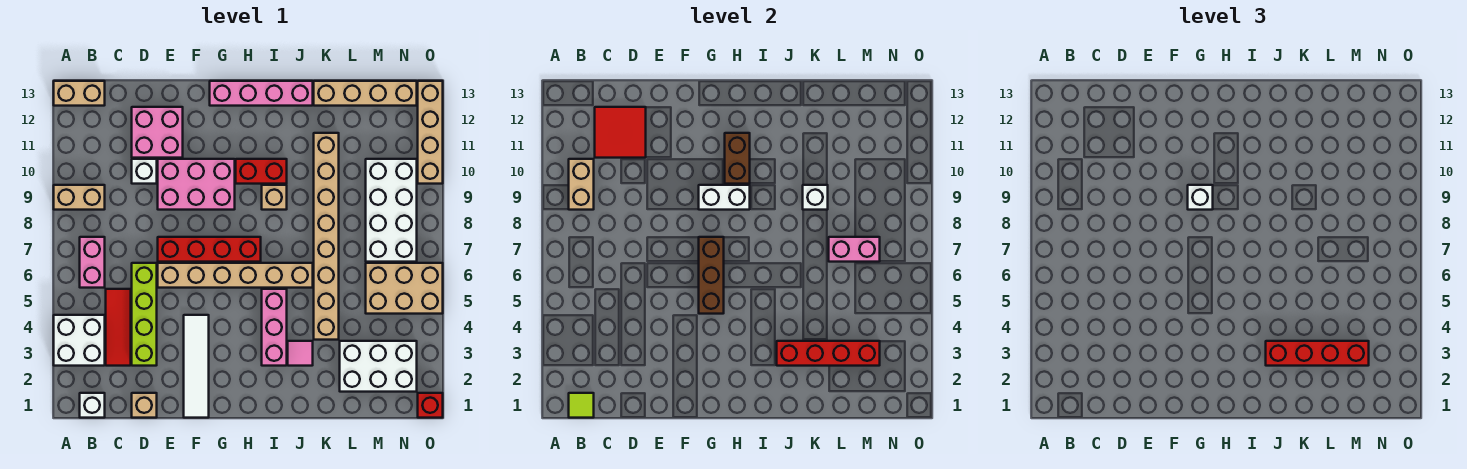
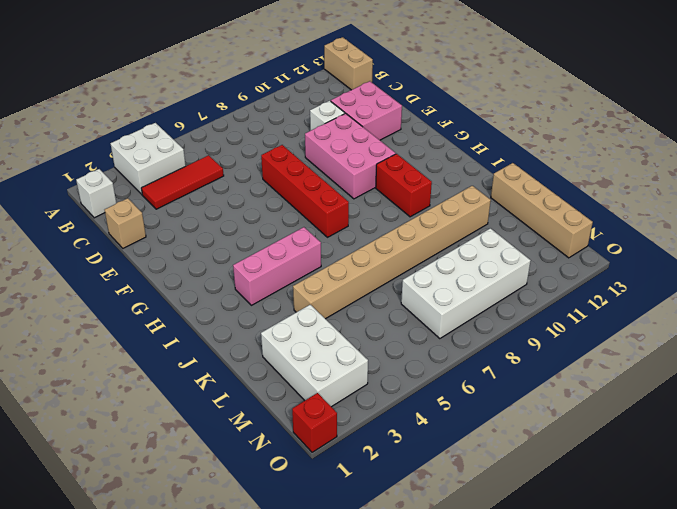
none -> tan brick A9:B9 level 1
none -> pink brick B6:B7 level 1
none -> lime brick D3:D6 level 1
none -> tan brick E6:J6 level 1

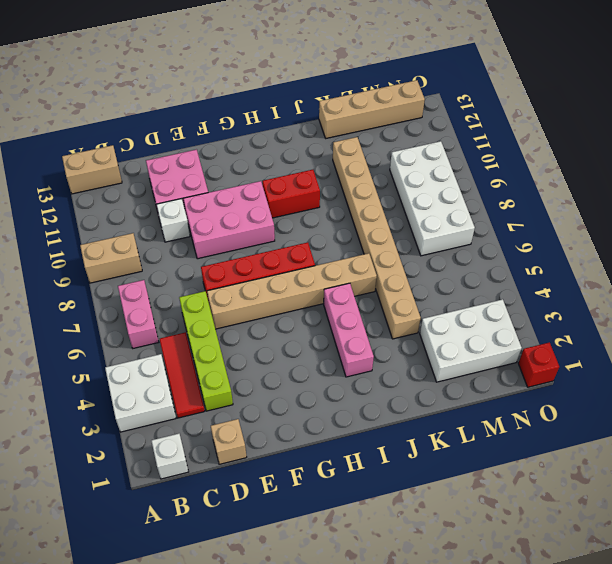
none -> white tile F1:F4 level 1
none -> pink brick G13:J13 level 1
none -> tan brick I9 level 1
none -> pink tile J3 level 1

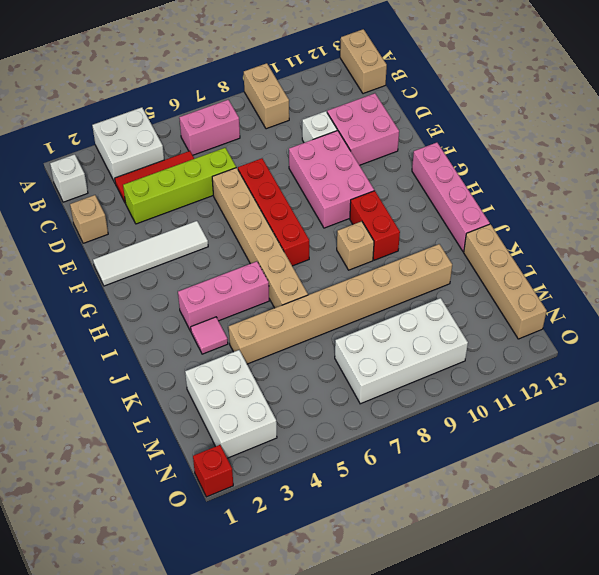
none -> tan brick M5:O6 level 1
none -> tan brick O10:O13 level 1
none -> lime tile B1 level 2
none -> tan brick B9:B10 level 2

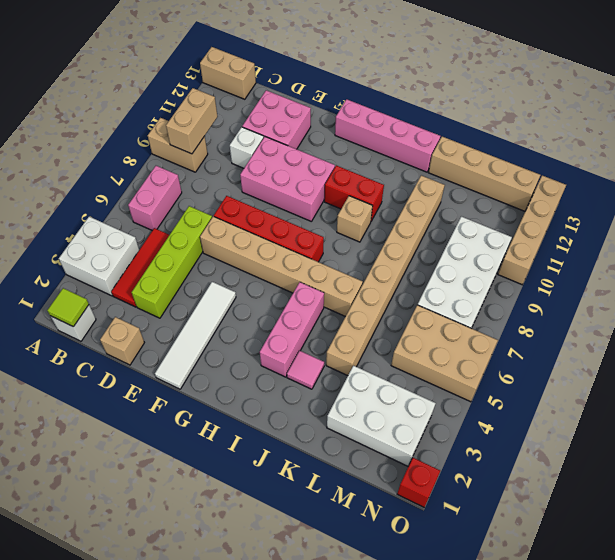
none -> red tile C11:D12 level 2
none -> brown brick G5:G7 level 2
none -> white brick G9:H9 level 2
none -> brown brick H10:H11 level 2

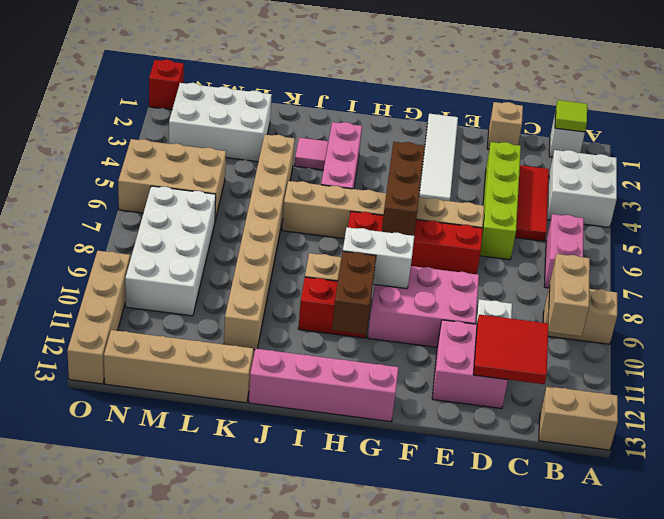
none -> red brick J3:M3 level 2
none -> white brick K9 level 2
none -> pink brick L7:M7 level 2
none -> white brick G9 level 3

